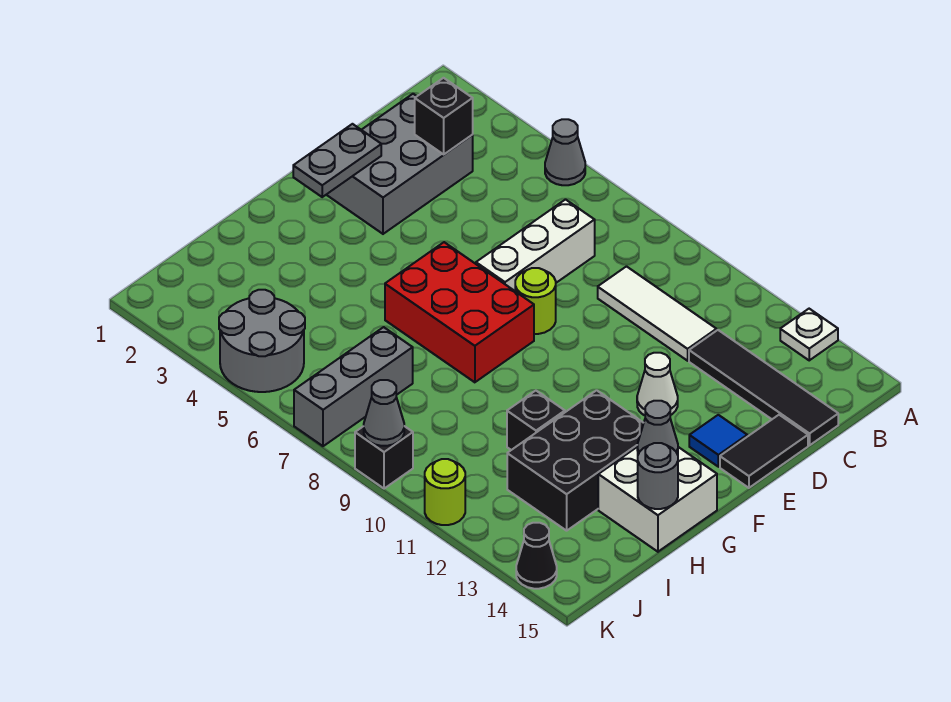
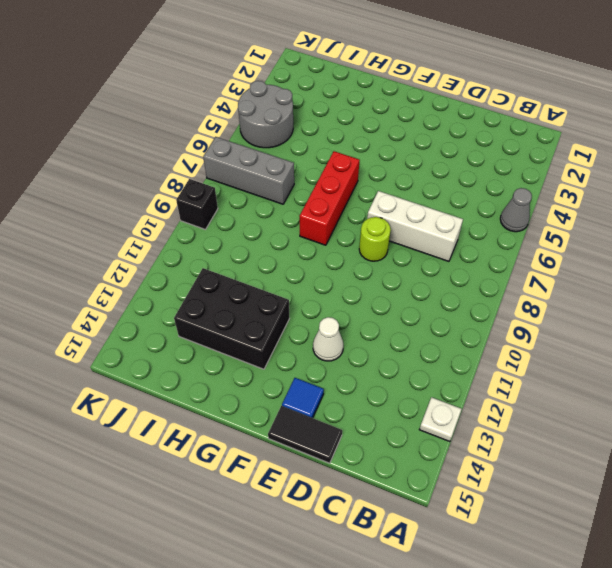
red brick G6:G8 level 1 -> red brick F6:G8 level 1
none -> grey brick C2:E3 level 1
none -> white tile C9:C11 level 1
none -> black tile C12:C15 level 1

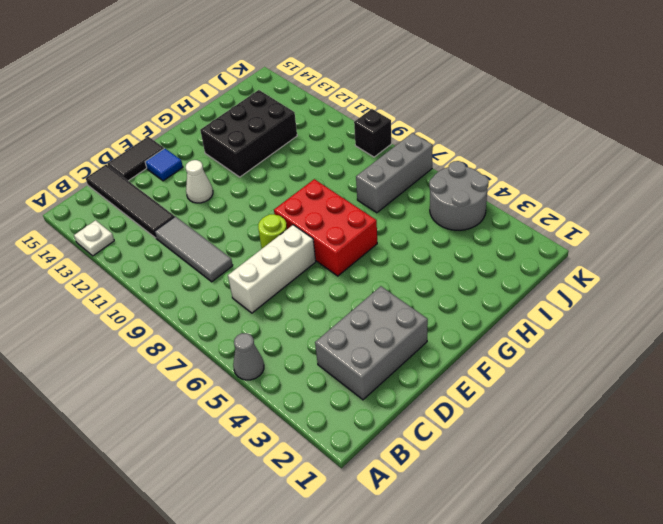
grey tile C9:C11 level 1 -> white tile C9:C11 level 1
none -> white brick G14:H15 level 1
none -> black brick H11 level 1
none -> lime round brick K11 level 1

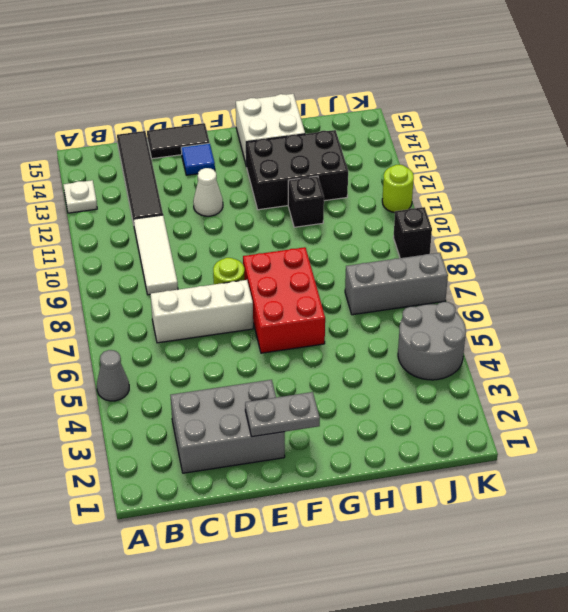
none -> black cone K14 level 1
none -> black brick C3 level 2
none -> grey cone G14 level 2

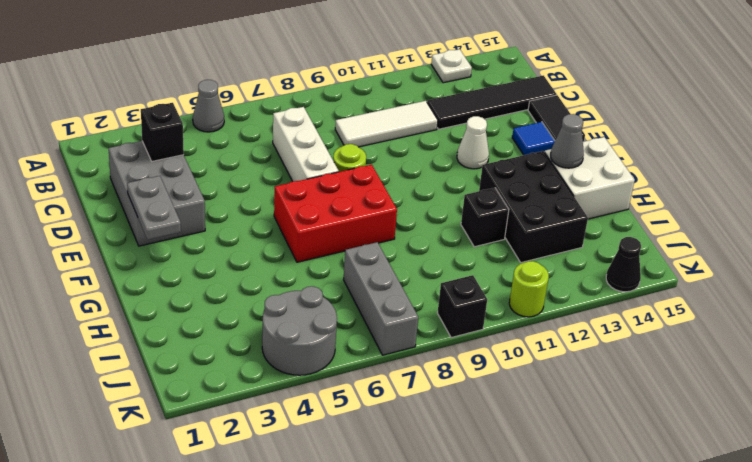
none -> grey round brick H15 level 2
none -> grey cone K9 level 2

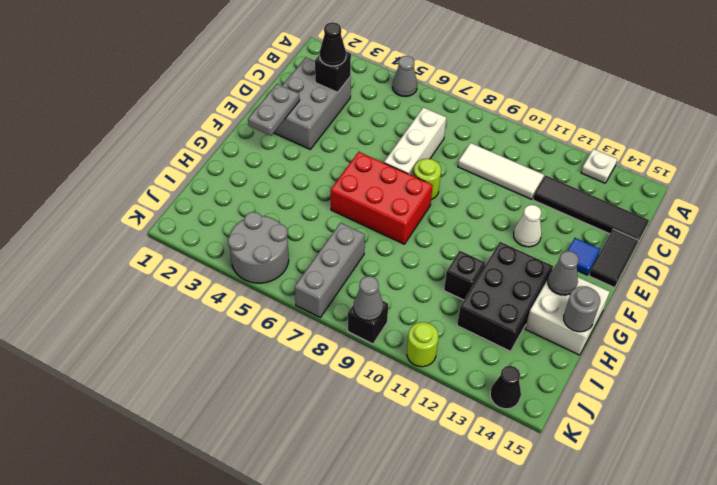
black cone C3 level 3 -> none

